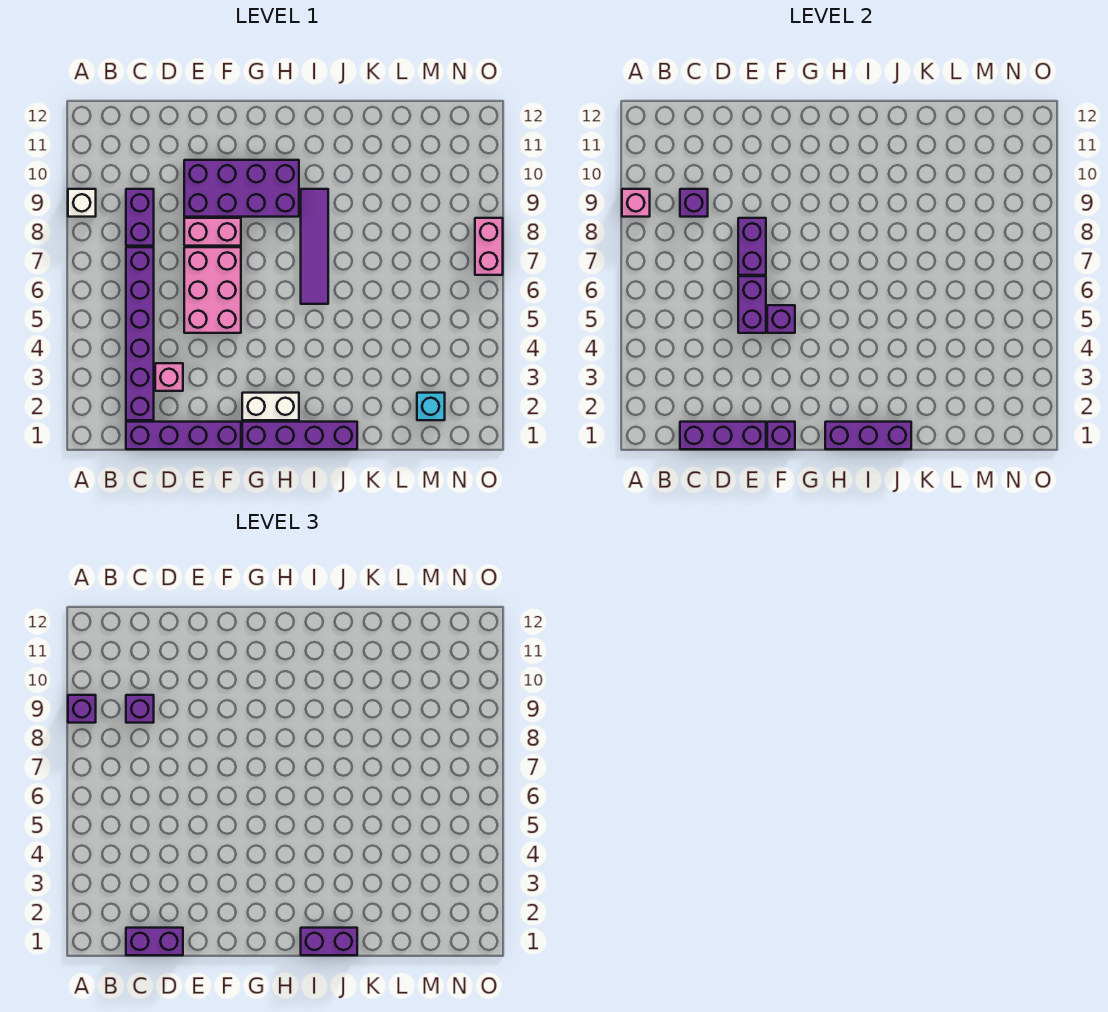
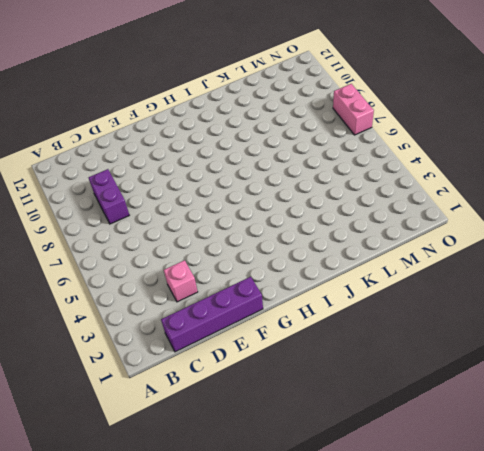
none -> white brick A9 level 1
none -> purple brick C2:C7 level 1
none -> pink brick E5:F7 level 1

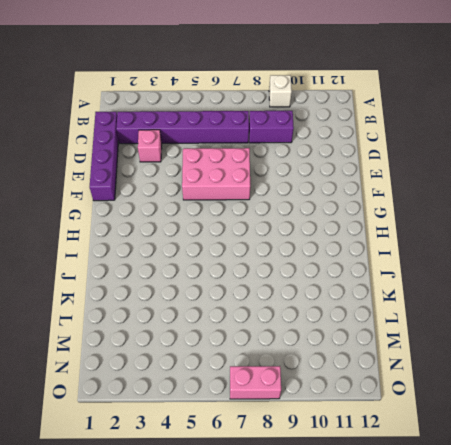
none -> pink brick E8:F8 level 1
none -> purple brick E9:H10 level 1
none -> purple brick G1:J1 level 1

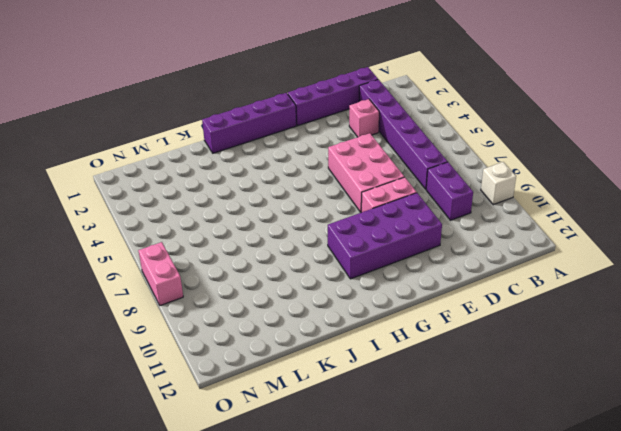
none -> white brick G2:H2 level 1
none -> purple tile I6:I9 level 1
none -> cyan brick M2 level 1

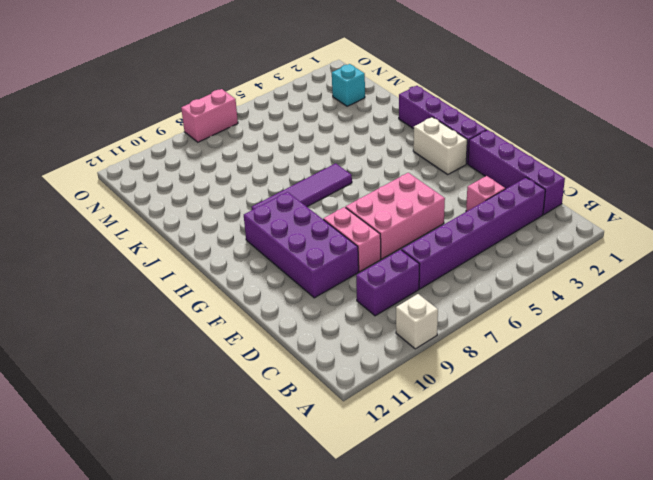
none -> pink brick A9 level 2
none -> purple brick C1:E1 level 2
none -> purple brick C9 level 2

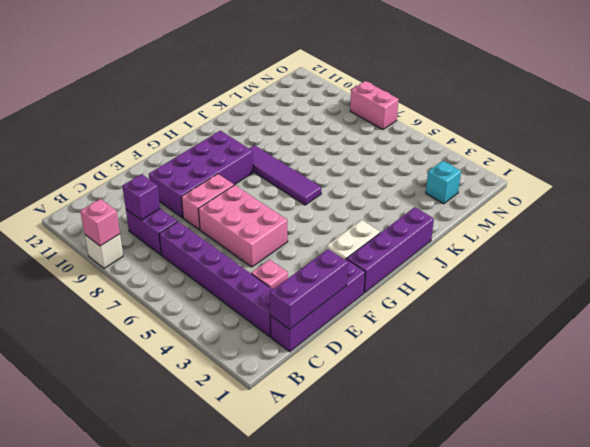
none -> purple brick E5:E6 level 2
none -> purple brick E7:E8 level 2
none -> purple brick F1 level 2

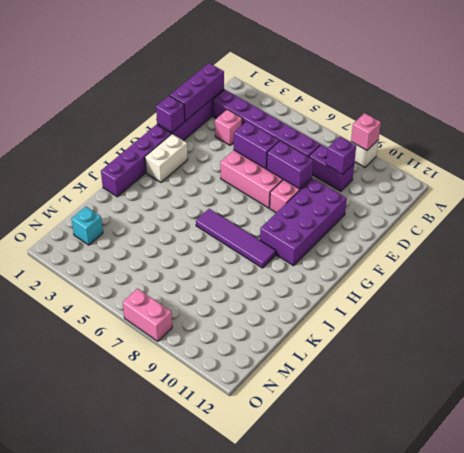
none -> purple brick F5 level 2
none -> purple brick H1:J1 level 2
none -> purple brick A9 level 3

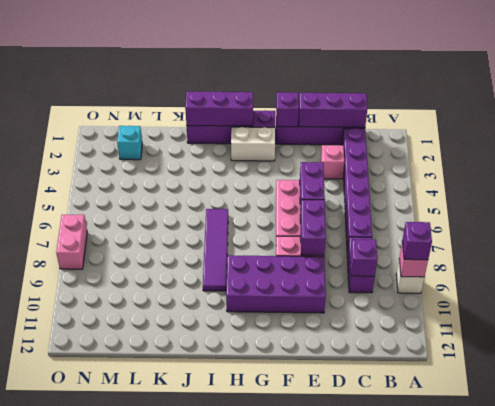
none -> purple brick F5 level 2
none -> purple brick C1:D1 level 3
none -> purple brick C9 level 3

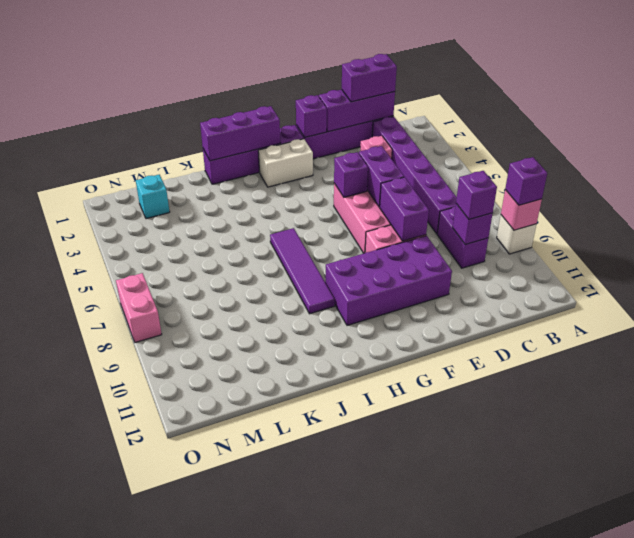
none -> purple brick I1:J1 level 3

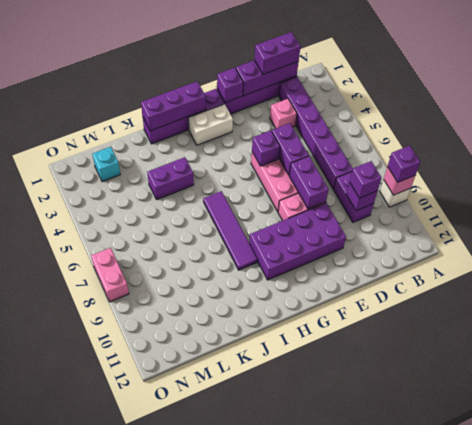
purple brick J4:K4 level 1 -> purple brick I1:J1 level 3

